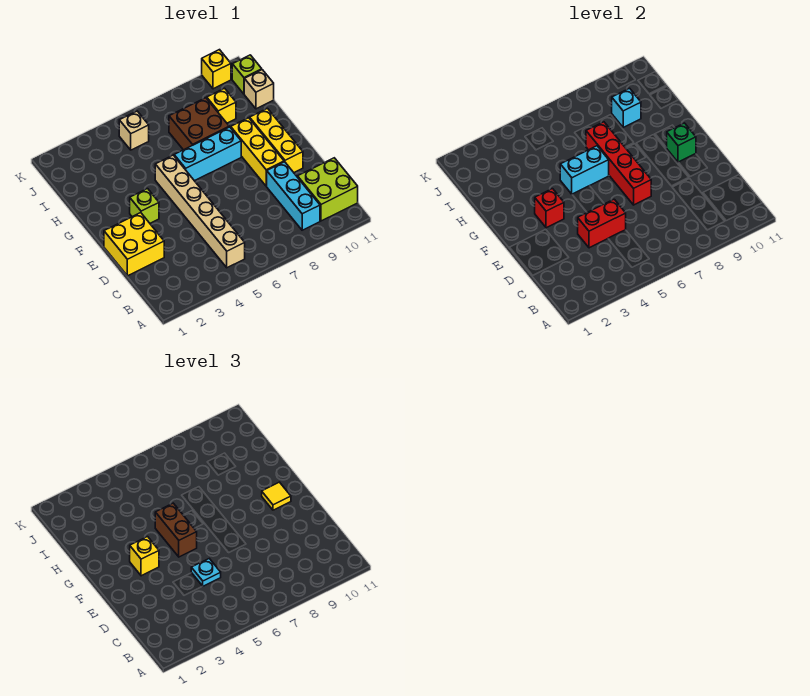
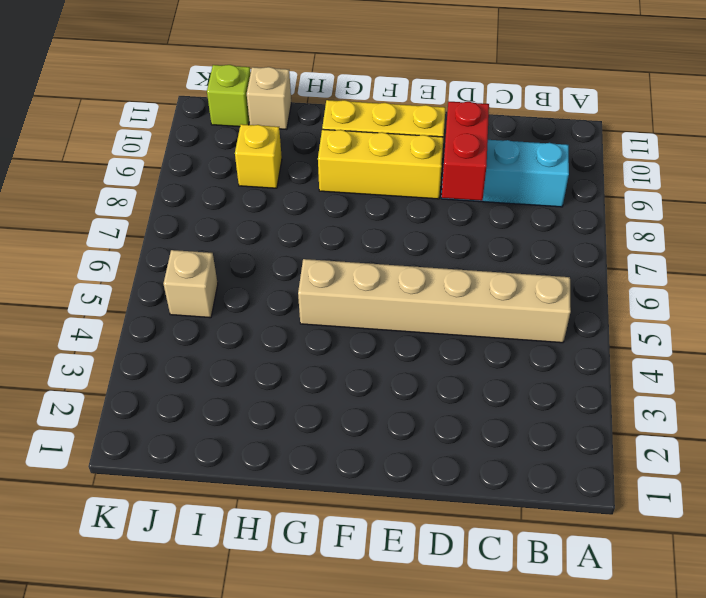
red brick D8:D9 level 2 -> red brick D4:D5 level 2
none -> lime brick B10:C11 level 1
none -> yellow brick D1:E2 level 1
none -> lime brick F3 level 1

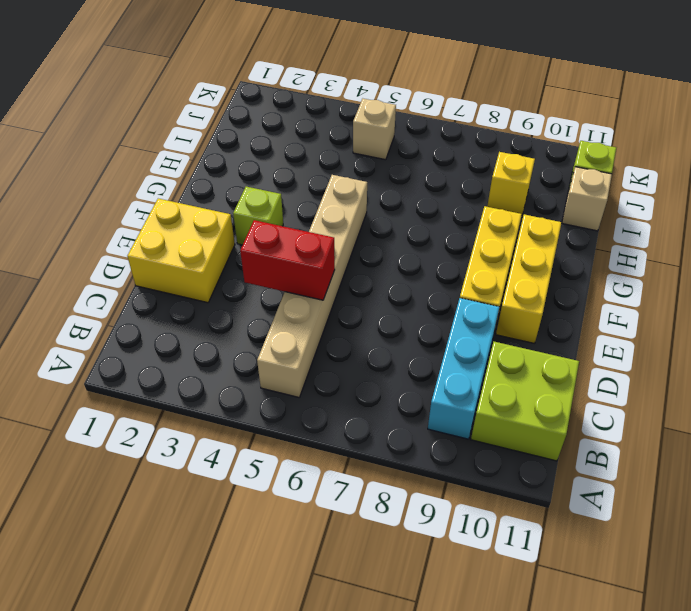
none -> cyan brick G6:G8 level 1
none -> brown brick H7:I8 level 1
none -> yellow brick K10 level 1

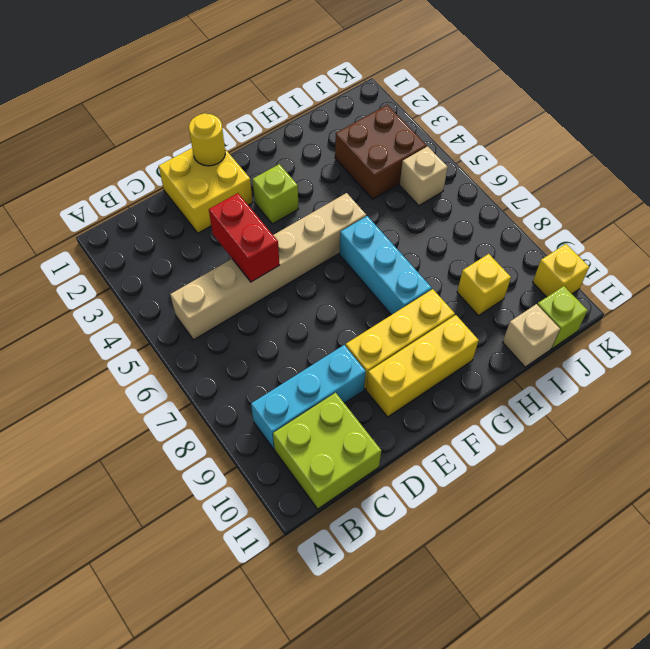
yellow round brick E1 level 2 -> none
brown brick I3:J4 level 1 -> brown brick H7:I8 level 1
none -> red brick E7:H7 level 2
none -> red brick F3 level 2
none -> green brick F10 level 2

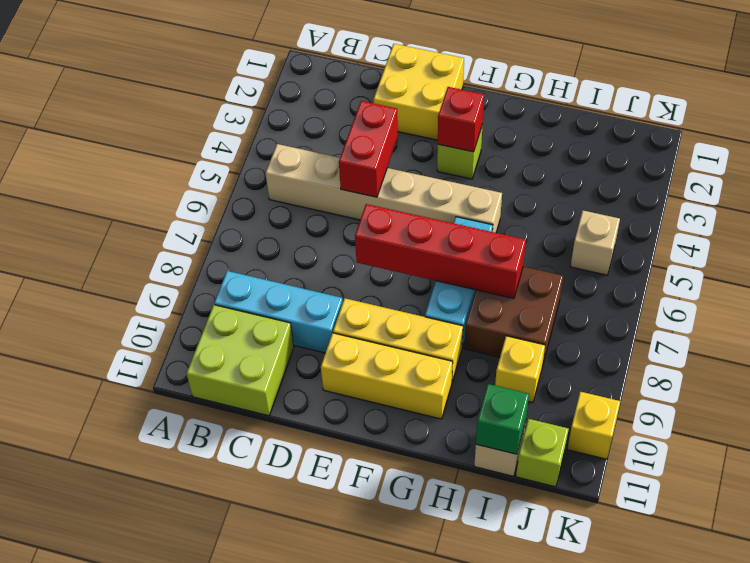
green brick I11 level 2 -> green brick F10 level 2
none -> cyan brick G5:G6 level 2
none -> cyan brick I9 level 2
none -> cyan plate D5 level 3

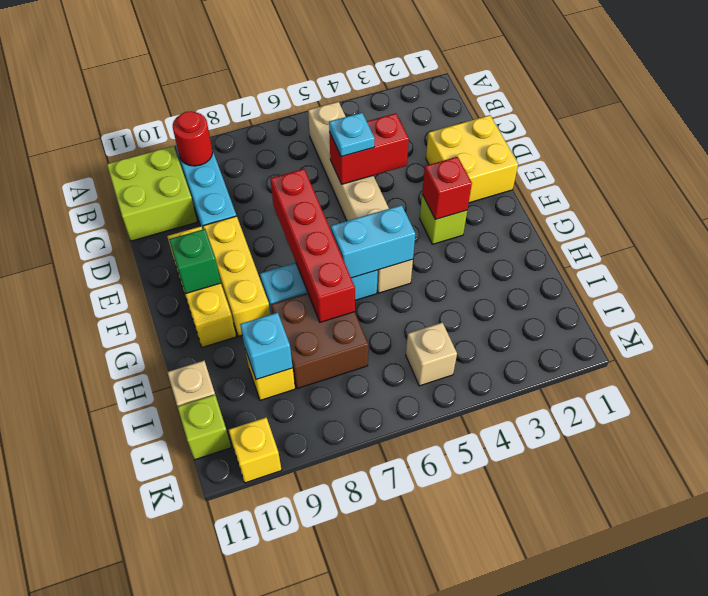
red round brick B9 level 2 -> none
none -> yellow brick F3 level 3
none -> brown brick F5:G5 level 3
none -> yellow tile F10 level 3

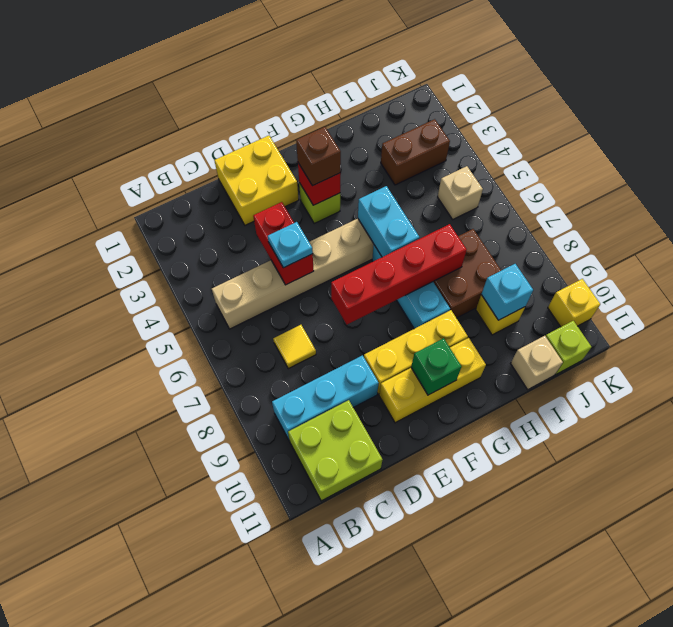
yellow tile C7 level 1 -> yellow tile F10 level 3
brown brick F3 level 3 -> yellow brick F3 level 3
brown brick I3:J3 level 1 -> brown brick F5:G5 level 3

